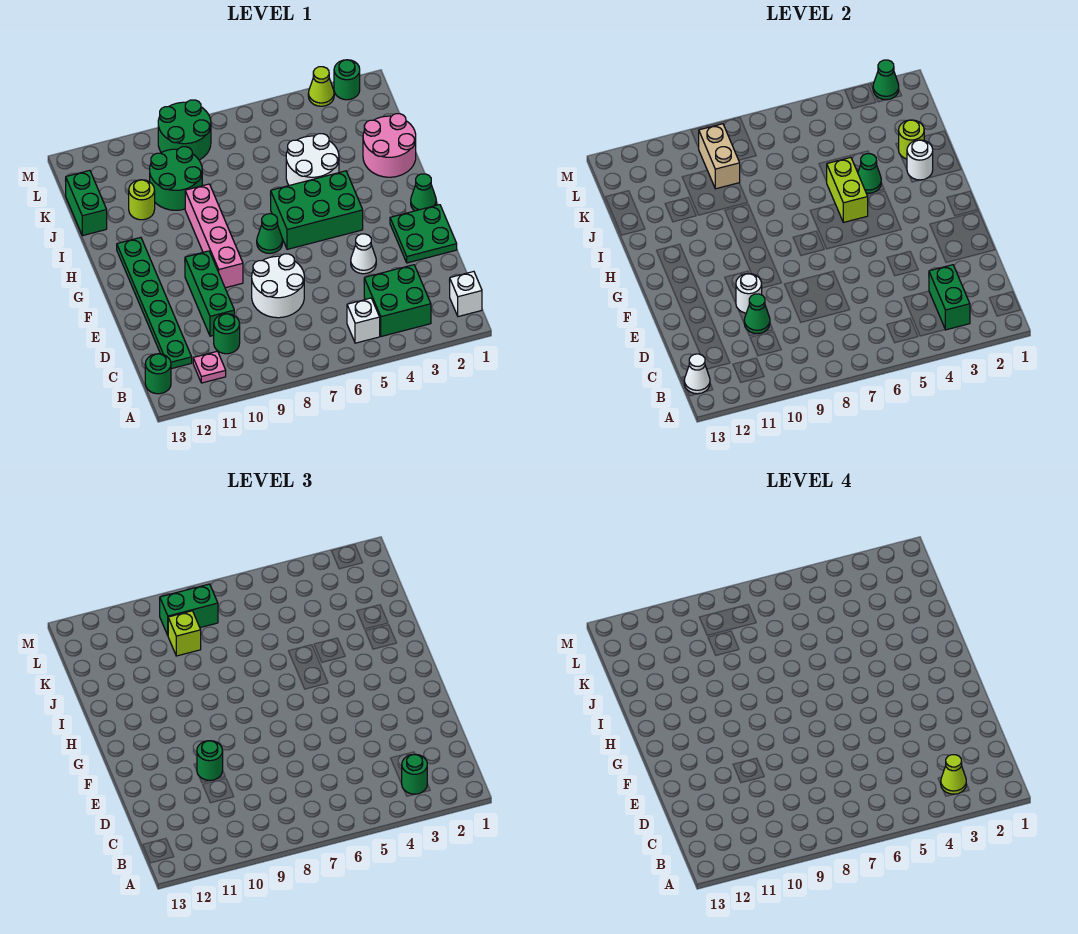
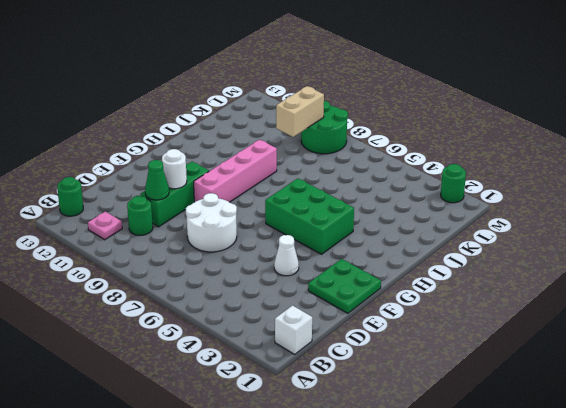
none -> green brick B3:C4 level 1
none -> white brick B5 level 1
none -> green plate C12:H12 level 1
none -> green cone G1 level 1

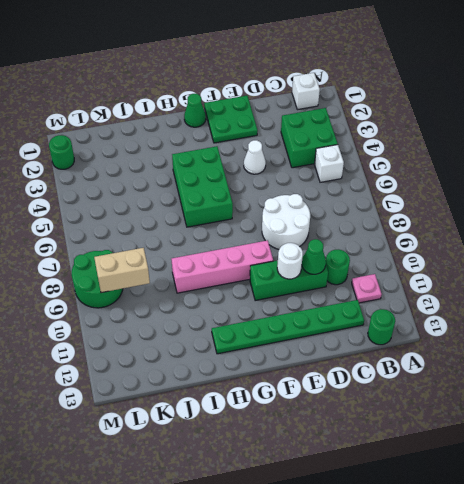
none -> green cone G7 level 1
none -> pink round brick I1:J2 level 1
none -> white round brick I4:J5 level 1
none -> green round brick J9:K10 level 1

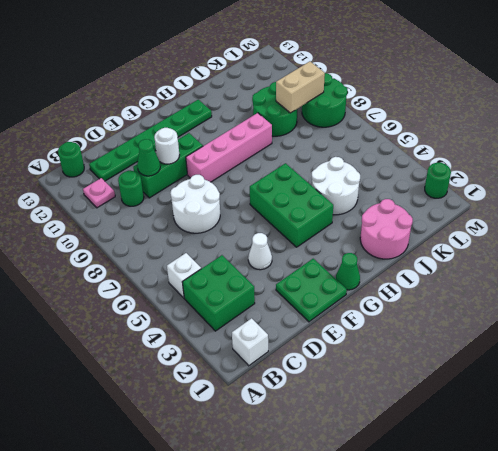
none -> green cone G7 level 1
none -> lime round brick J11 level 1
none -> green brick J13:K13 level 1
none -> lime cone M3 level 1

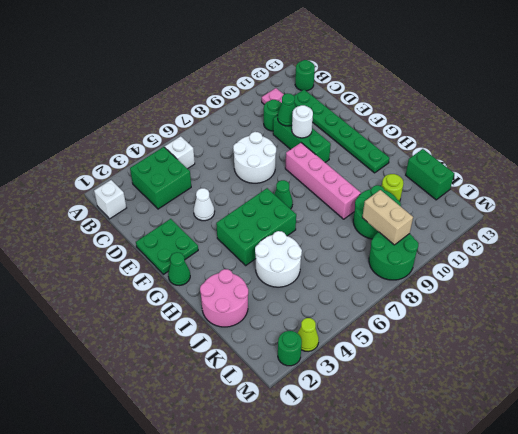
none -> green brick B3:C3 level 2
none -> white cone B13 level 2
none -> lime brick H5:I5 level 2
none -> white round brick I2 level 2

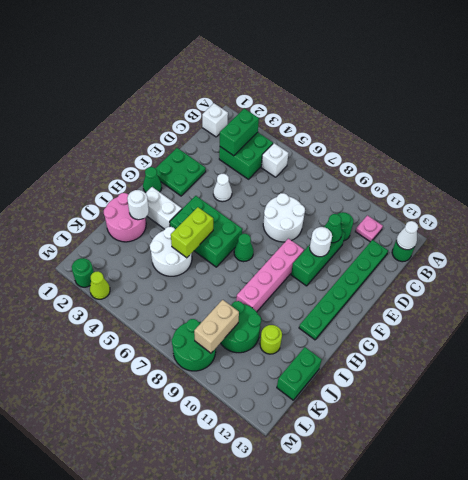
white brick H2:H3 level 1 -> none
none -> green cone I4 level 2
none -> lime round brick J2 level 2
none -> green cone M2 level 2
none -> green round brick B3 level 3

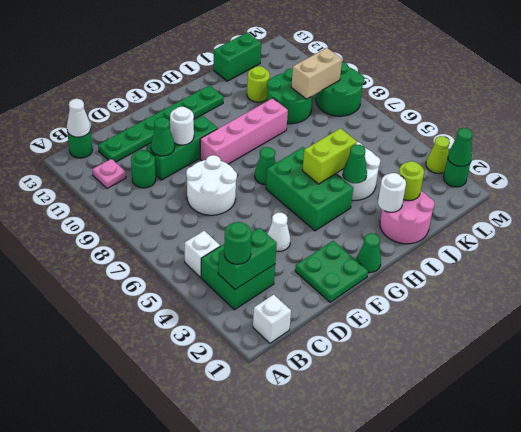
none -> green round brick E10 level 3
none -> lime brick K9 level 3
none -> green brick L8:L9 level 3
none -> lime cone B3 level 4

